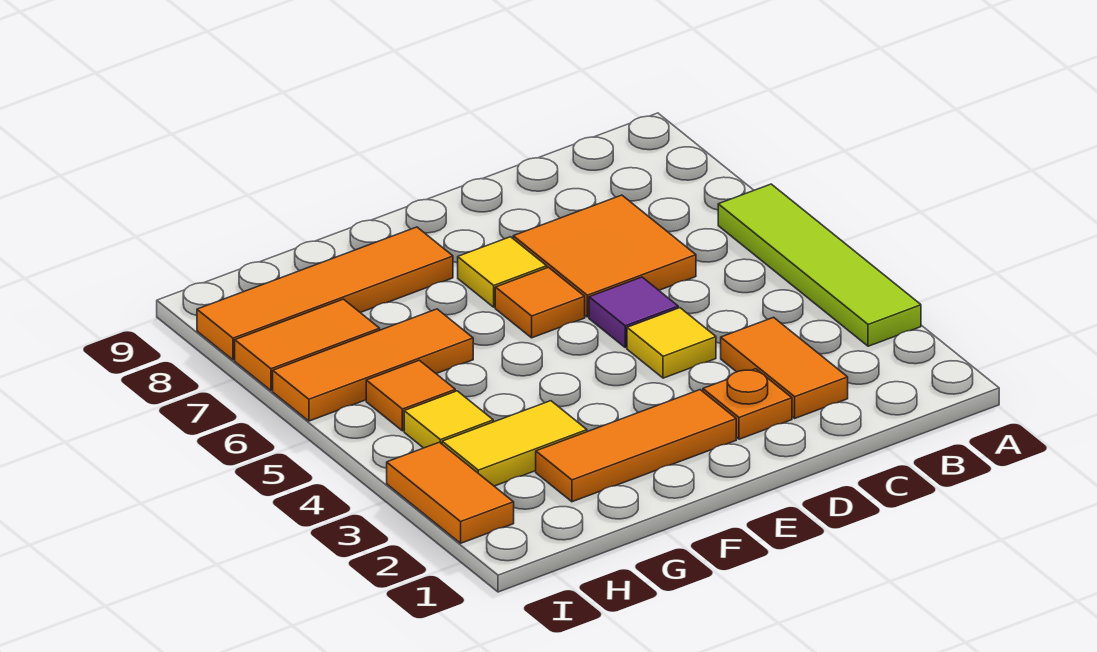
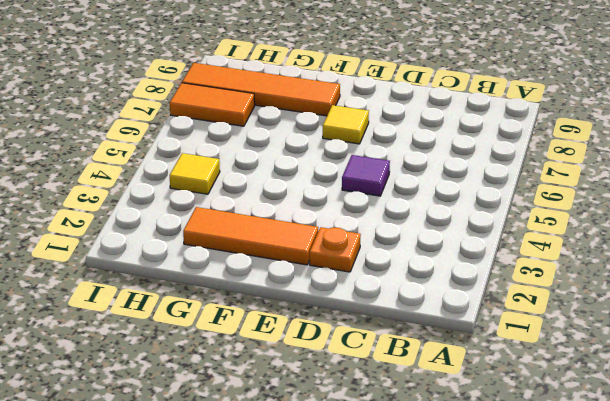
none -> lime tile A3:A6 level 1
none -> orange tile C2:C3 level 1
none -> orange tile C6:D7 level 1

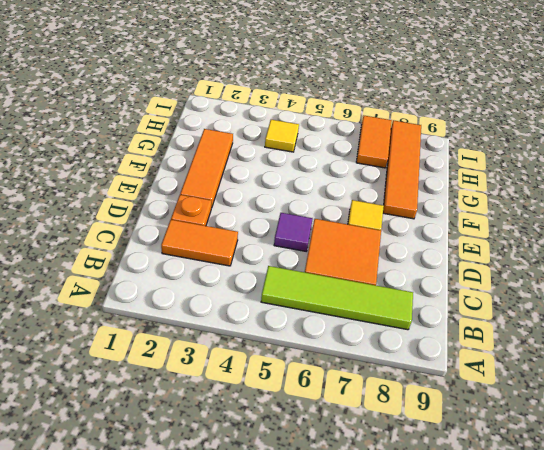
lime tile B5:B8 level 1 -> lime tile A3:A6 level 1
none -> yellow tile D4 level 1
none -> orange tile E6 level 1
none -> yellow tile G3:H3 level 1

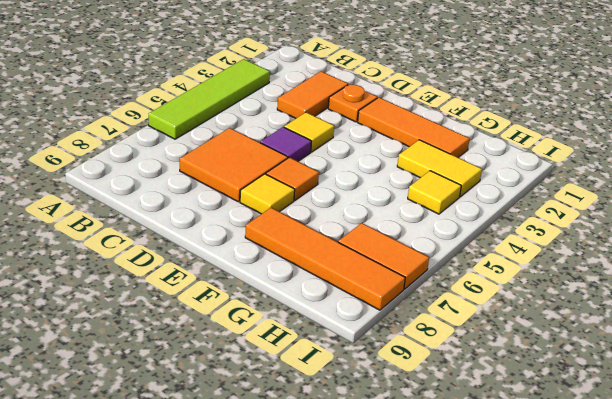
none -> orange tile G6:I6 level 1
none -> orange tile H5 level 1
none -> orange tile I2:I3 level 1

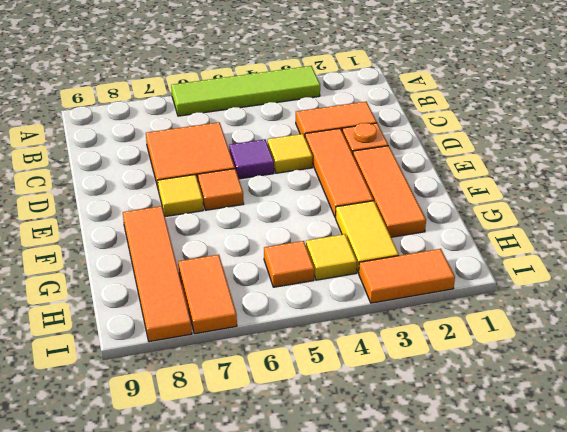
orange tile D3:F3 level 1 -> orange tile G6:I6 level 1

